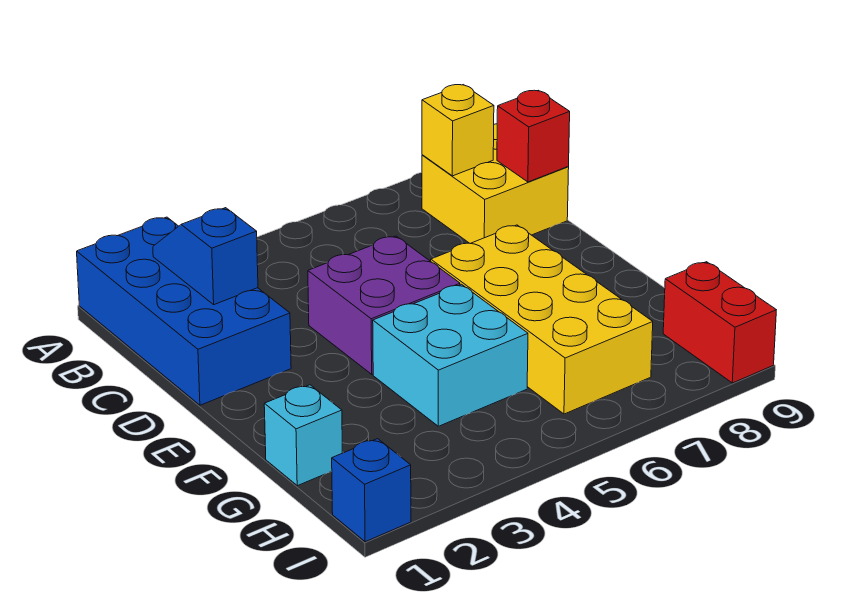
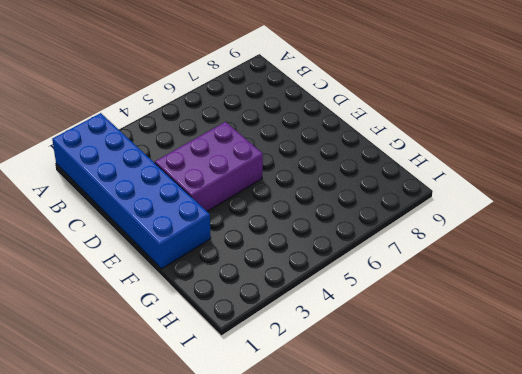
blue brick A1:F2 level 1 -> blue brick A1:D2 level 1
purple brick D3:E5 level 1 -> purple brick D4:E5 level 1
none -> yellow brick B8:C9 level 1
none -> yellow brick E6:H7 level 1

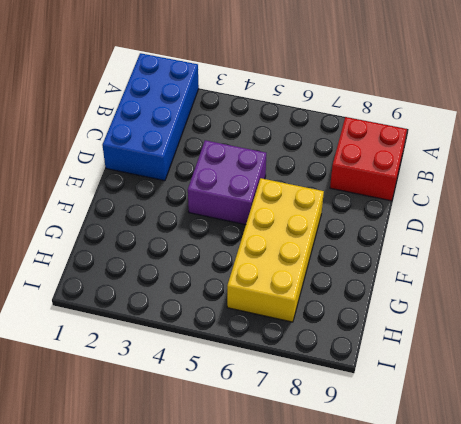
red brick B8:C9 level 1 -> yellow brick B8:C9 level 1
none -> cyan brick F4:G5 level 1
none -> cyan brick G1 level 1

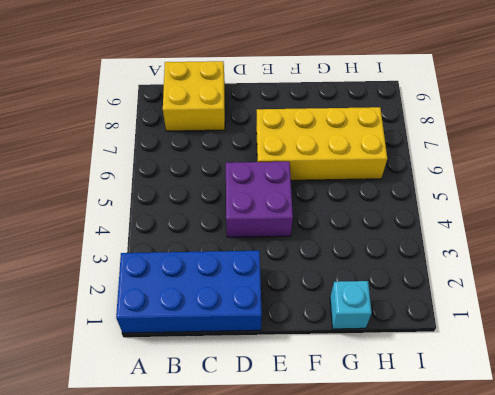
none -> cyan brick F4:G5 level 1
none -> red brick H9:I9 level 1

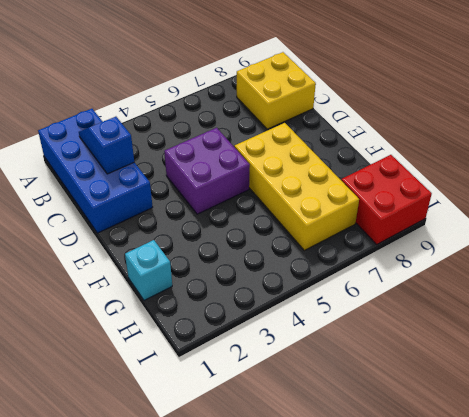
red brick H8:I9 level 1 -> red brick H9:I9 level 1
none -> cyan brick F4:G5 level 1
none -> blue brick I1 level 1

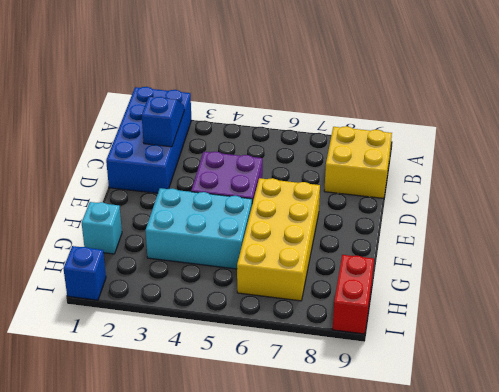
cyan brick F3:G5 level 1 -> cyan brick F4:G5 level 1
none -> yellow brick B8 level 2
none -> red brick C9 level 2

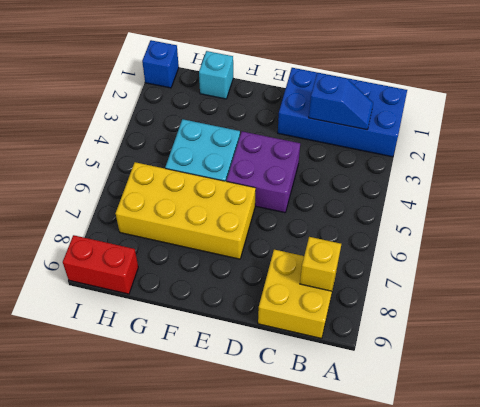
none -> red brick C9 level 2

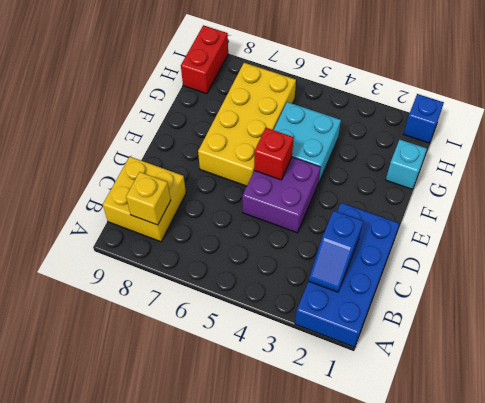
red brick E5 level 2 -> red brick C9 level 2

